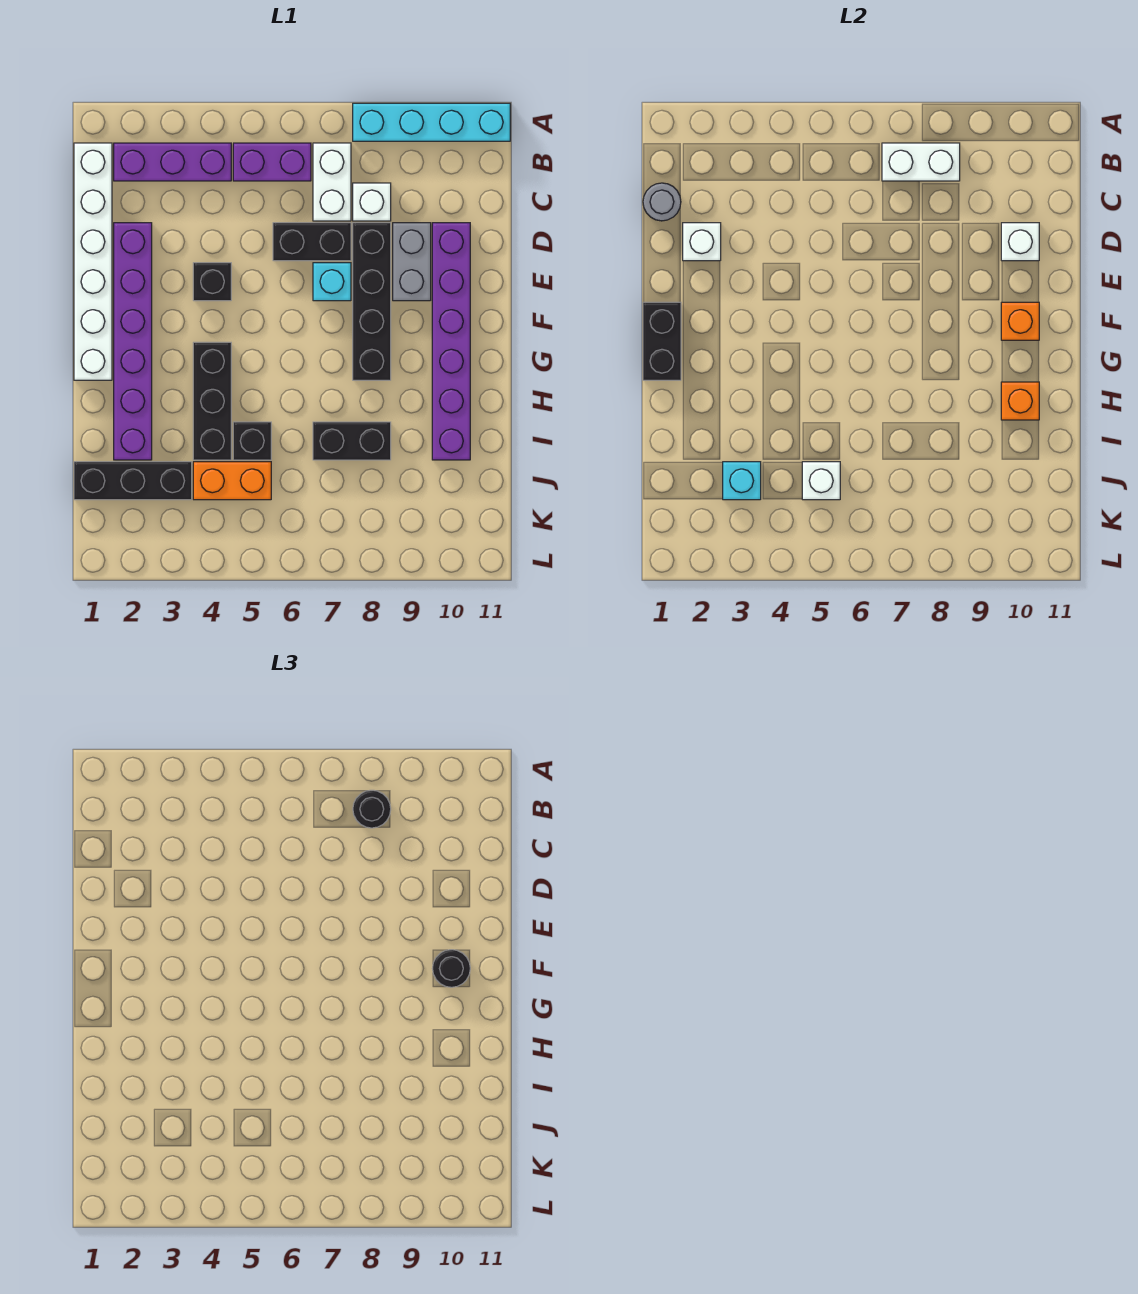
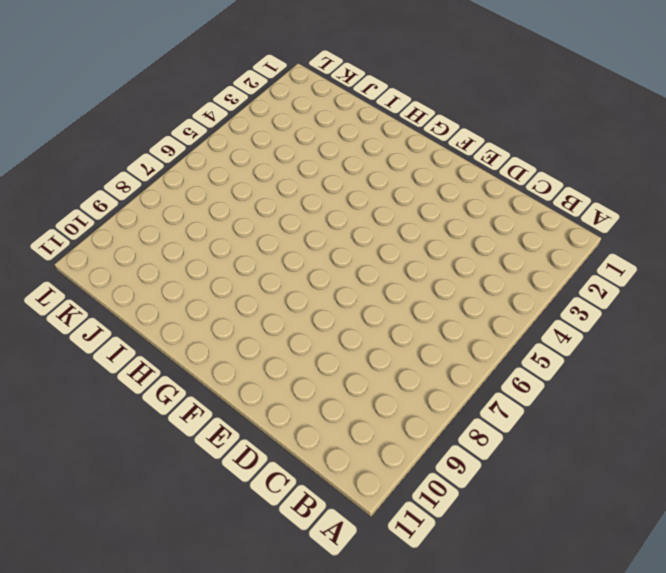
none -> cyan brick A8:A11 level 1
none -> white brick B1:G1 level 1
none -> purple brick B2:B4 level 1

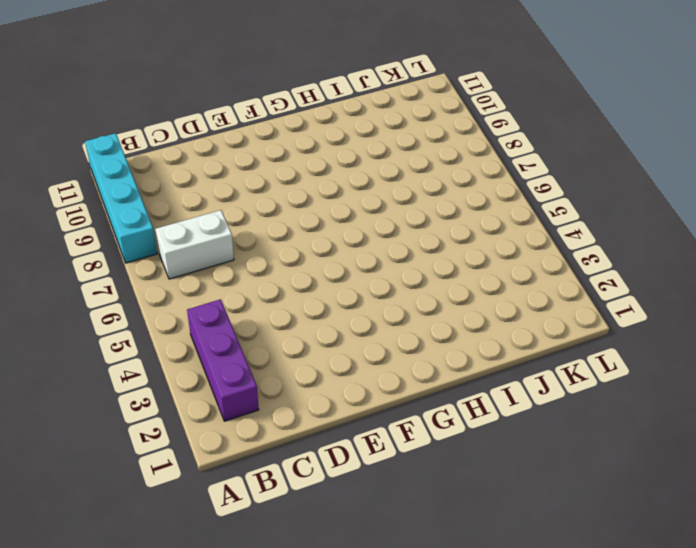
none -> white brick B1:G1 level 1
none -> purple brick B5:B6 level 1
none -> white brick C8 level 1

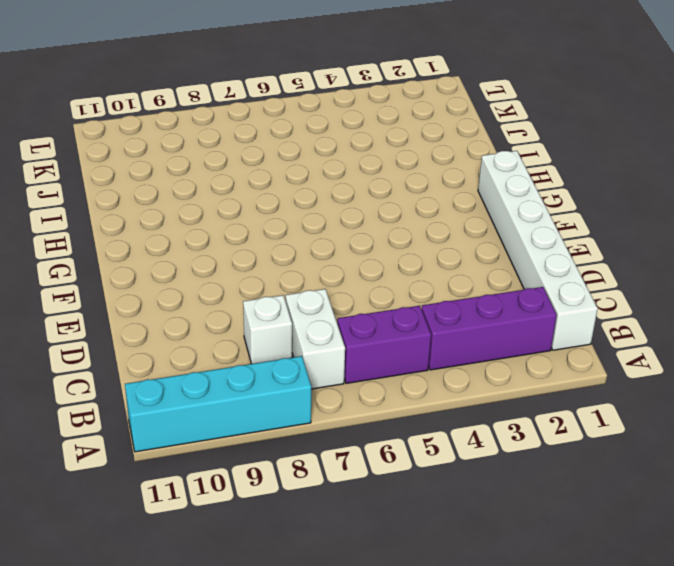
none -> purple brick D2:I2 level 1
none -> black brick D6:D7 level 1
none -> black brick D8:G8 level 1

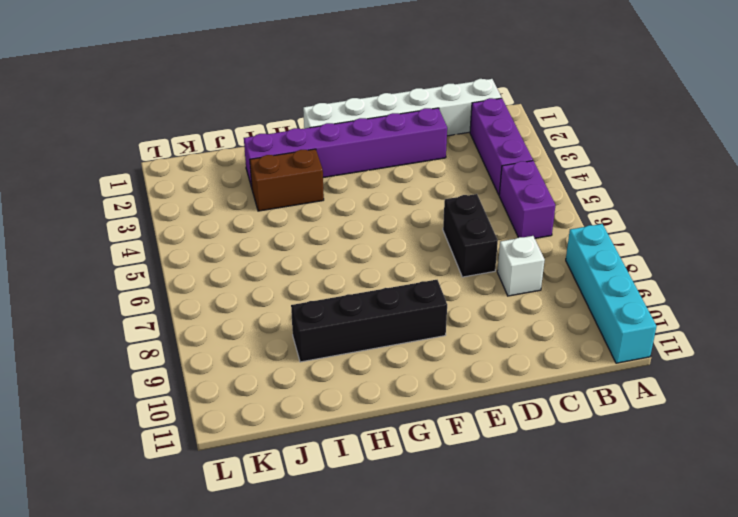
black brick F9:I9 level 1 -> black brick D8:G8 level 1
brown brick H3:I3 level 1 -> none
none -> white brick B7:C7 level 1
none -> grey brick D9:E9 level 1
none -> purple brick D10:I10 level 1

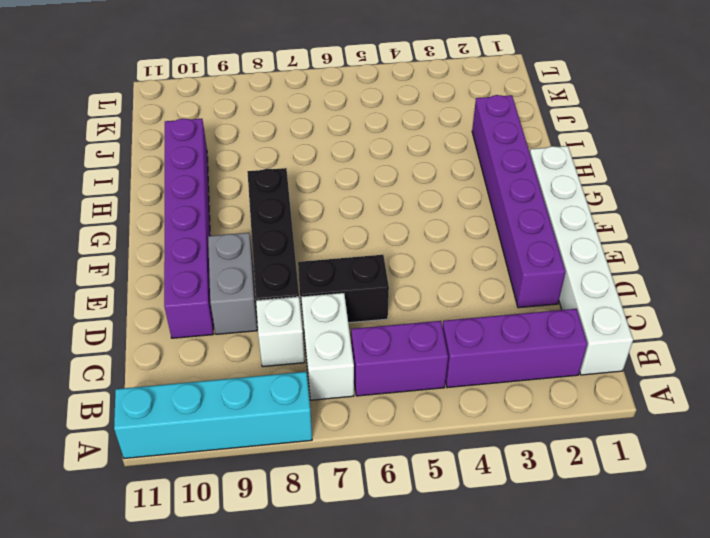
none -> black brick E4 level 1
none -> cyan brick E7 level 1
none -> black brick G4:I4 level 1

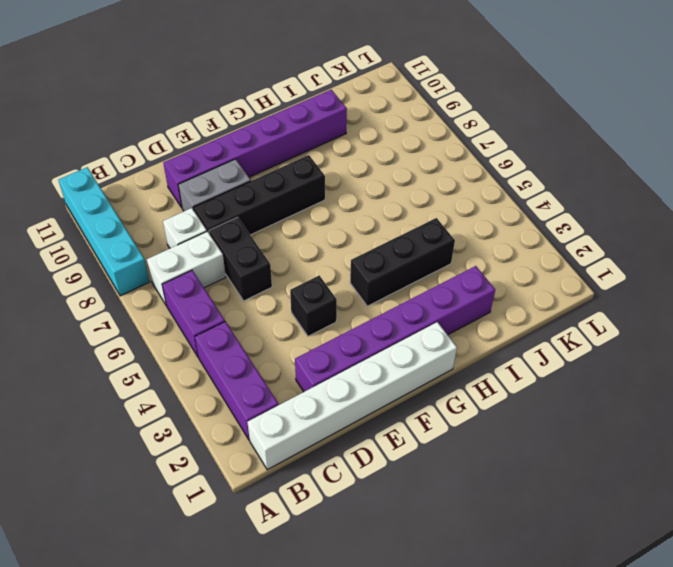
none -> cyan brick E7 level 1
none -> black brick I5 level 1
none -> black brick I7:I8 level 1

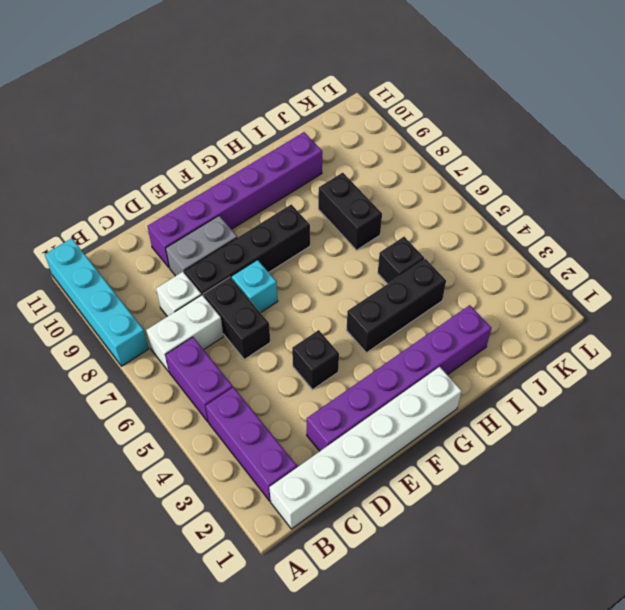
none -> black brick J1:J3 level 1
none -> orange brick J4:J5 level 1
none -> white brick B7:B8 level 2

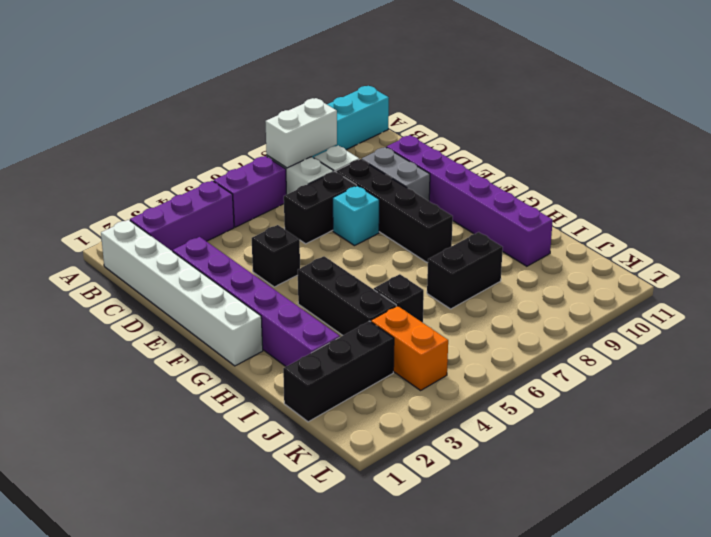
orange brick J4:K4 level 1 -> orange brick J4:J5 level 1
none -> grey round brick C1 level 2
none -> white brick D2 level 2
none -> white brick D10 level 2

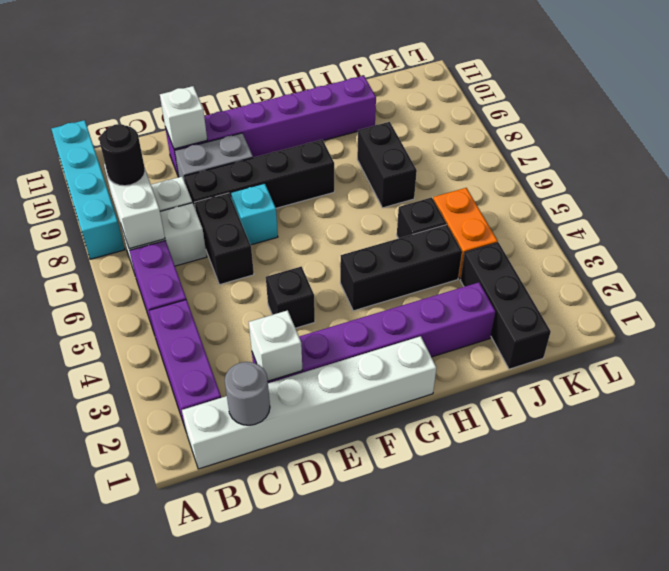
none -> black brick F1:G1 level 2
none -> orange brick F10 level 2
none -> orange brick H10 level 2

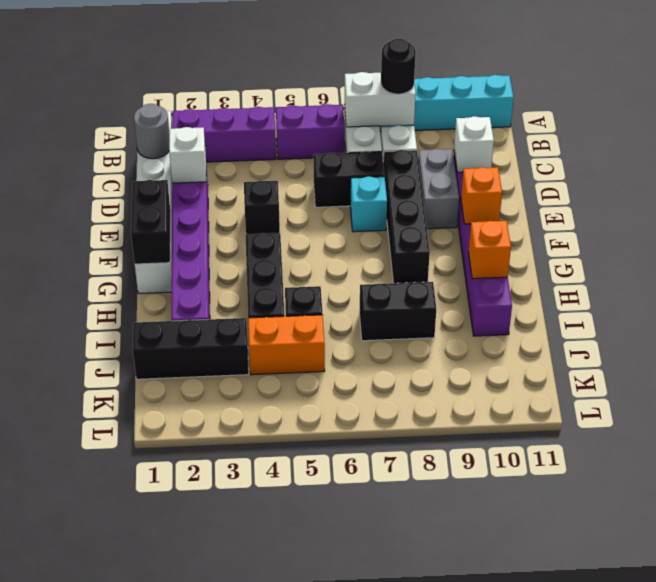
none -> cyan brick J3 level 2
none -> white brick J5 level 2
none -> black round brick F10 level 3

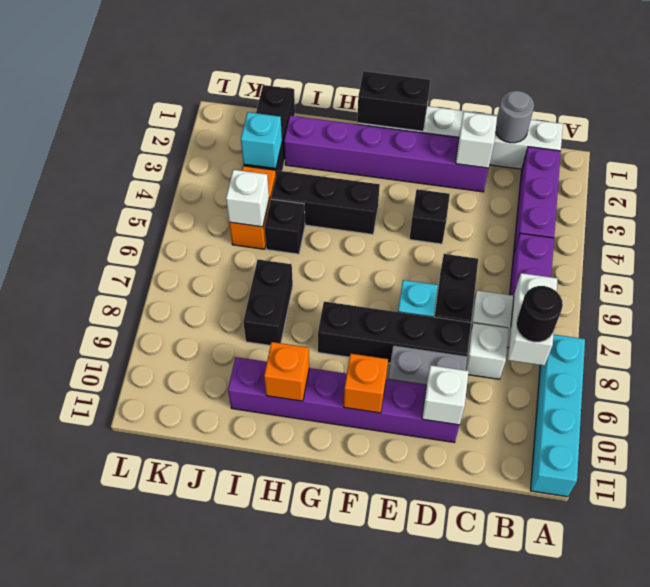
none -> black round brick F10 level 3

